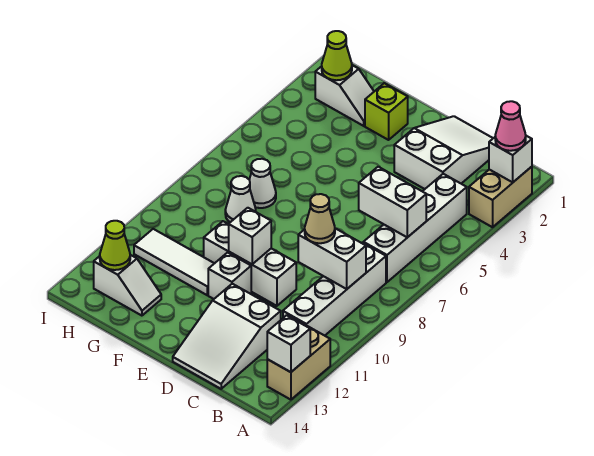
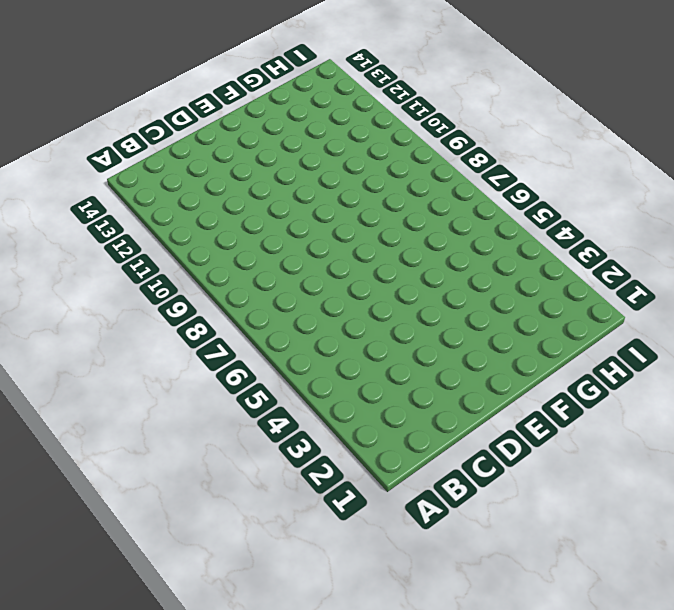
none -> tan brick A2:A3 level 1
none -> tan brick A12:A13 level 1
none -> white brick B4:B7 level 1

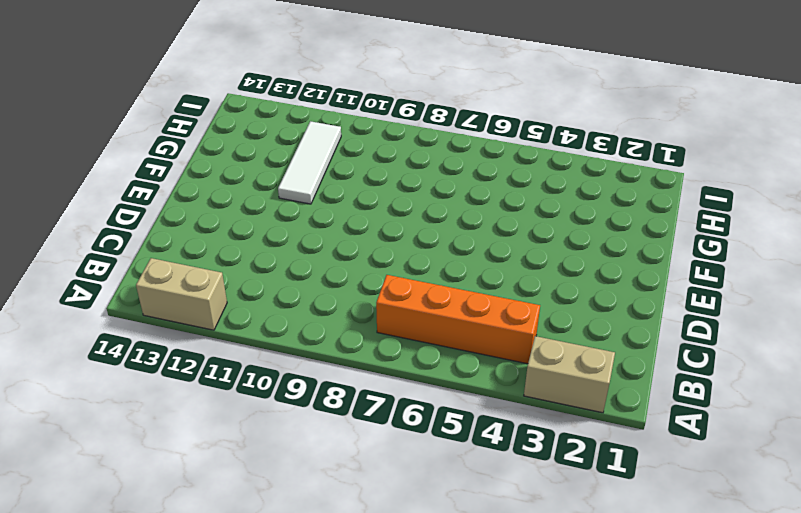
orange brick B4:B7 level 1 -> white brick B4:B7 level 1
none -> white brick B8:B11 level 1
none -> white slope C1:D3 level 1 top 3
none -> white slope C12:D14 level 1 top 12

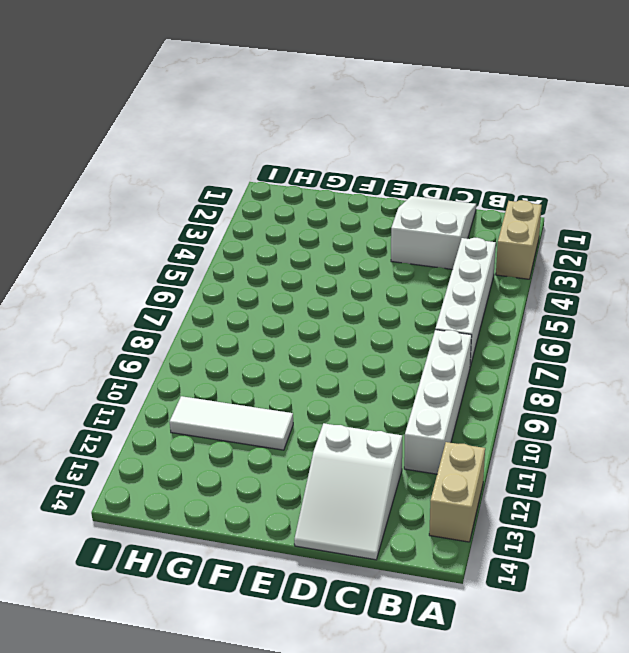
none -> white brick D10:F10 level 1
none -> white brick E11 level 1
none -> lime brick F2 level 1

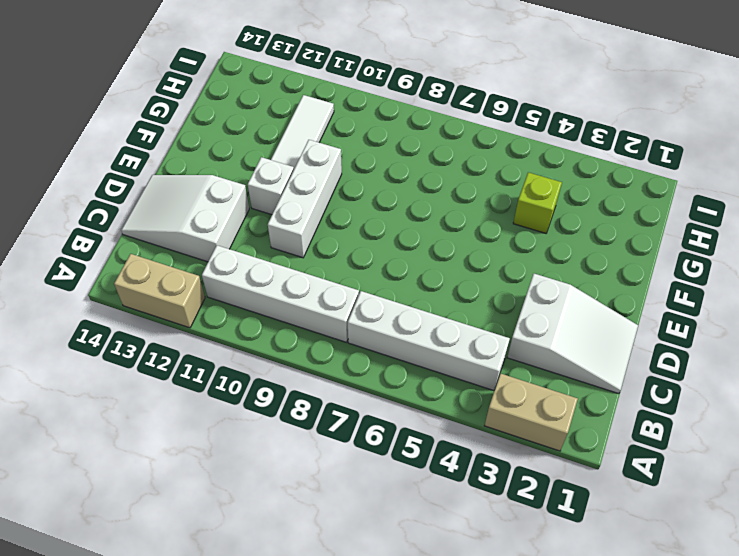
lime brick G4 level 1 -> lime brick F2 level 1
none -> white slope G2:H2 level 1 top H
none -> white cone G7 level 1
none -> white cone G8 level 1

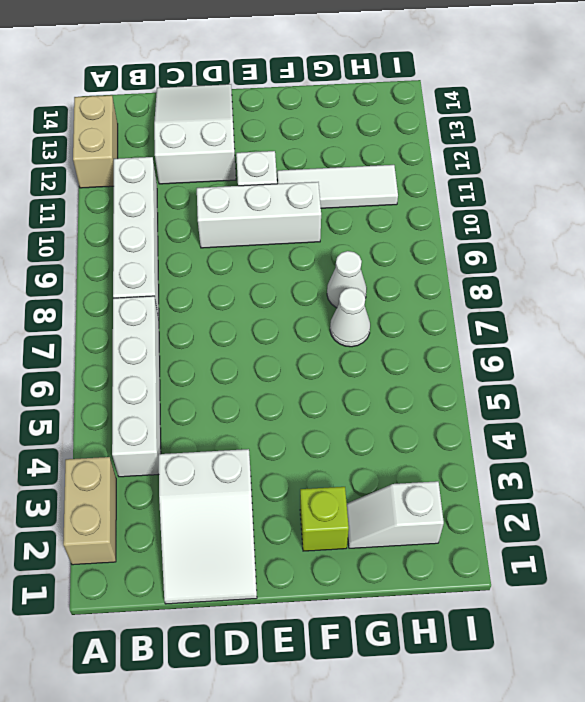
none -> white slope G13:H13 level 1 top H
none -> white brick A2 level 2
none -> white brick A13 level 2

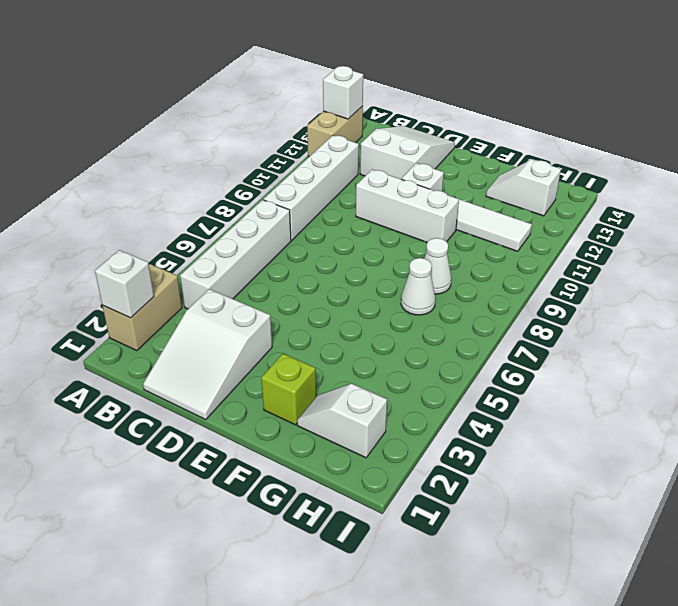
none -> white brick B6:C6 level 2
none -> white brick B9:C9 level 2
none -> white brick E10 level 2

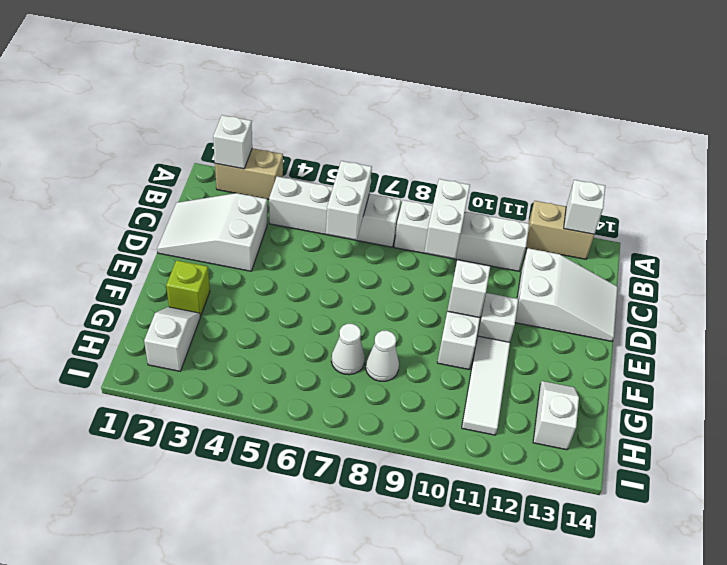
none -> lime cone H2 level 2
none -> lime cone H13 level 2
none -> pink cone A2 level 3

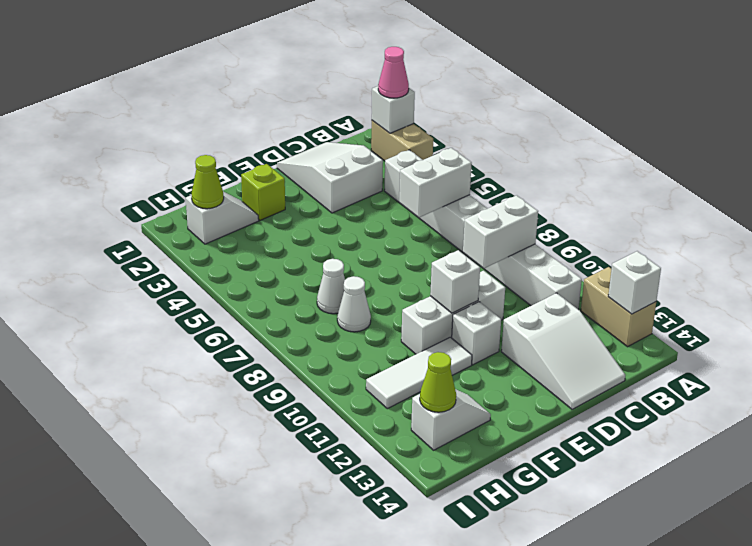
none -> tan cone C9 level 3

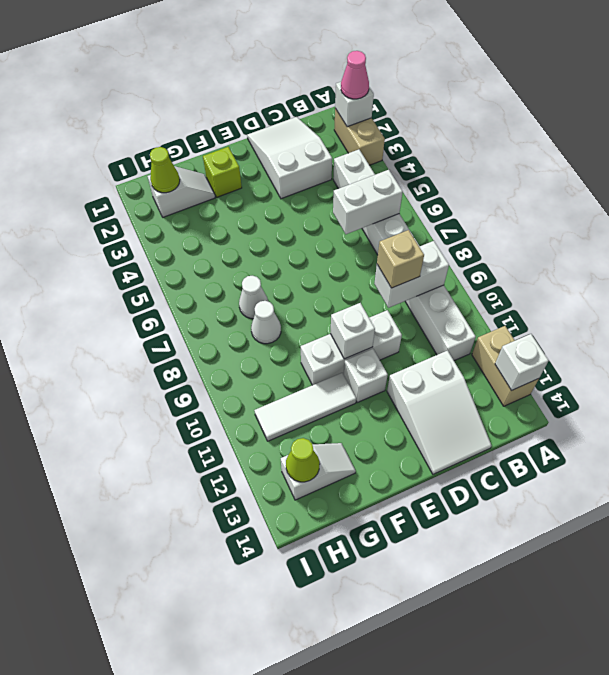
tan brick C9 level 3 -> tan cone C9 level 3

